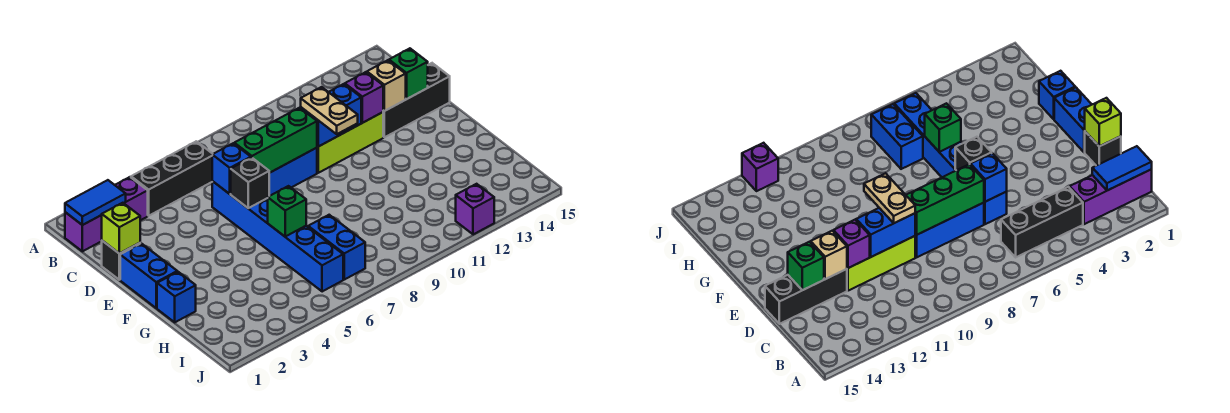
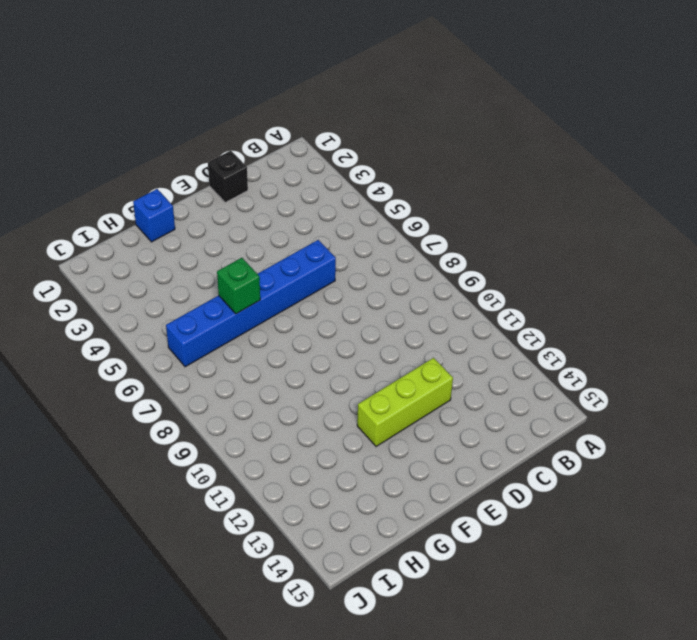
lime brick D12:F12 level 1 -> lime brick D10:D12 level 1
none -> purple brick B1:B3 level 1
none -> black brick B4:B6 level 1
none -> blue brick D7:D9 level 1

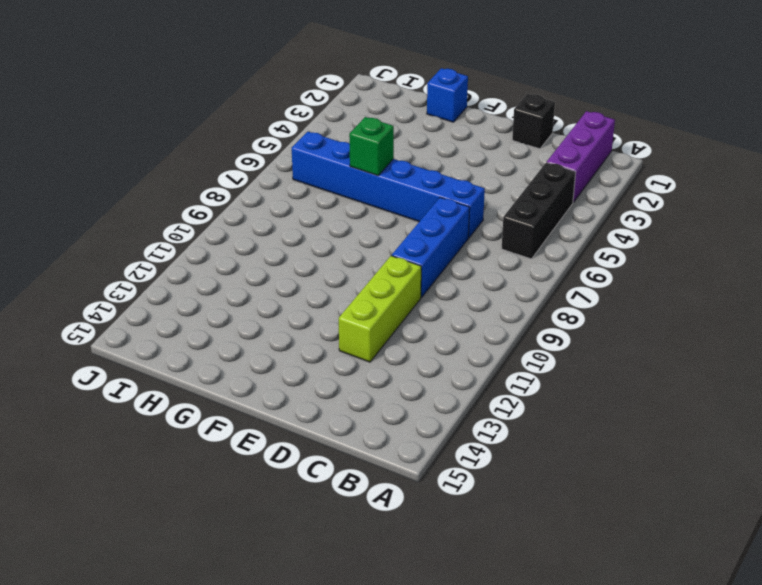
none -> black brick D13:D15 level 1
none -> blue brick E1:F1 level 1
none -> blue brick H7:I7 level 1

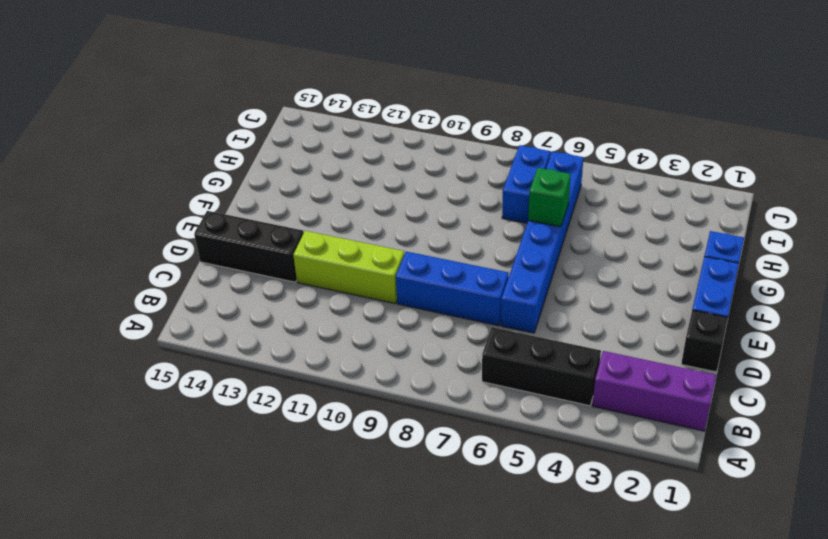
none -> purple brick J12 level 1
none -> blue tile B1:B2 level 2
none -> lime brick D1 level 2

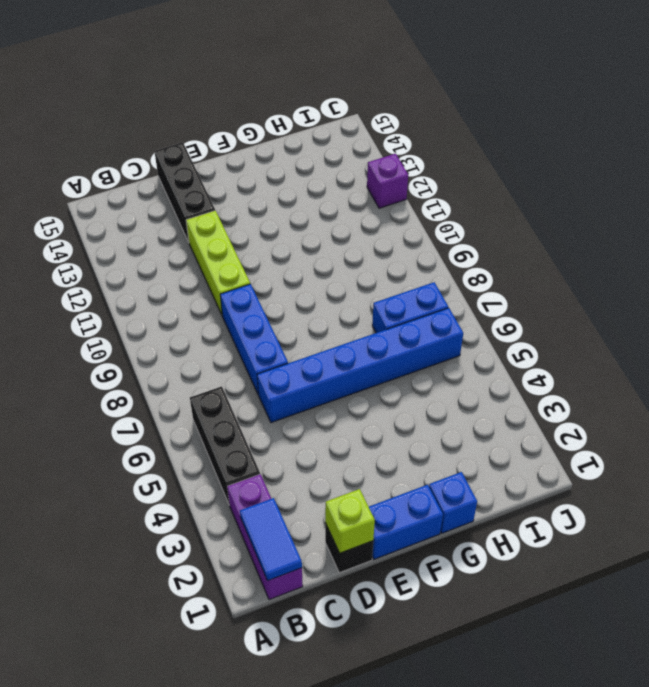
none -> blue brick D6 level 2
none -> green brick D7:D9 level 2
none -> blue brick D10:D11 level 2

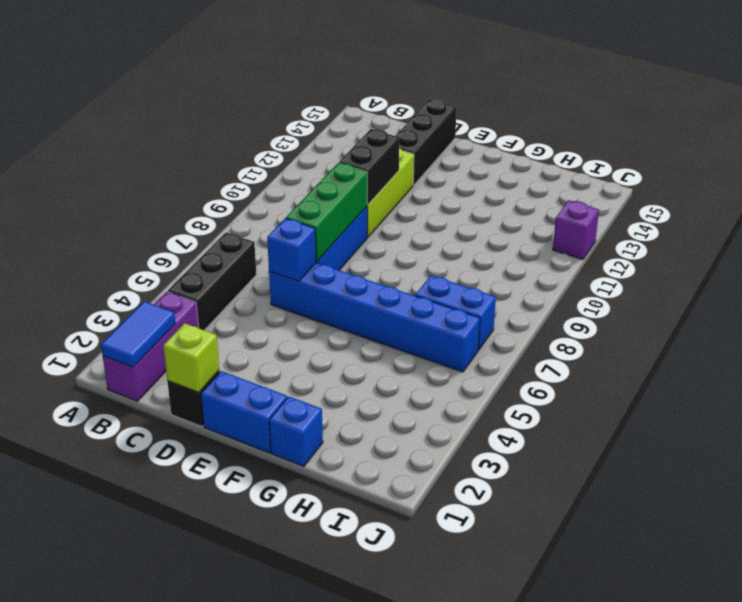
black brick D10:D11 level 2 -> blue brick D10:D11 level 2
none -> purple brick D12 level 2
none -> tan brick D13 level 2
none -> green brick D14 level 2

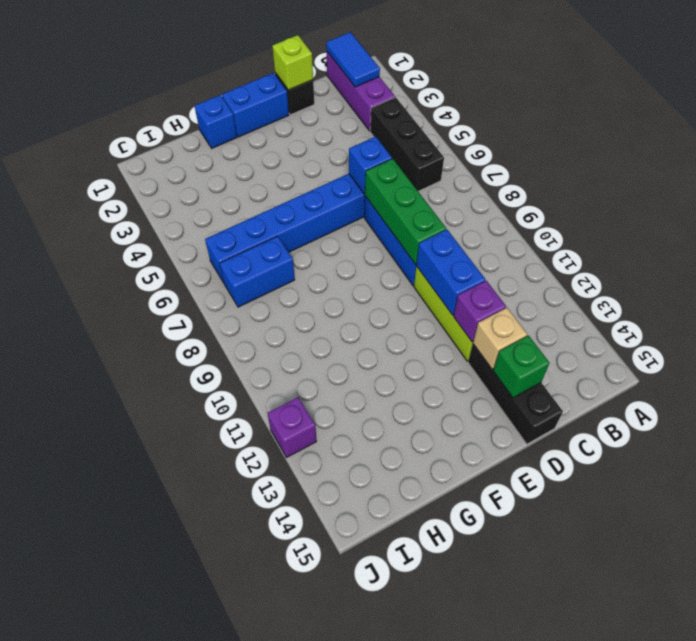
none -> black brick E6 level 2
none -> green brick G6 level 2
none -> tan plate D10:E10 level 3

